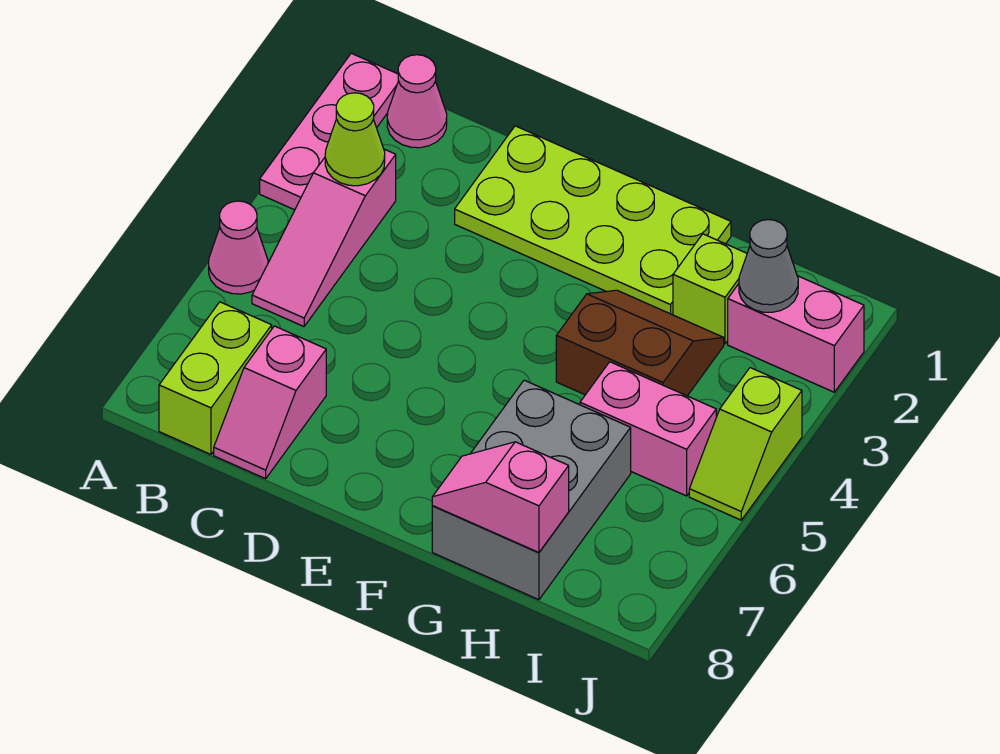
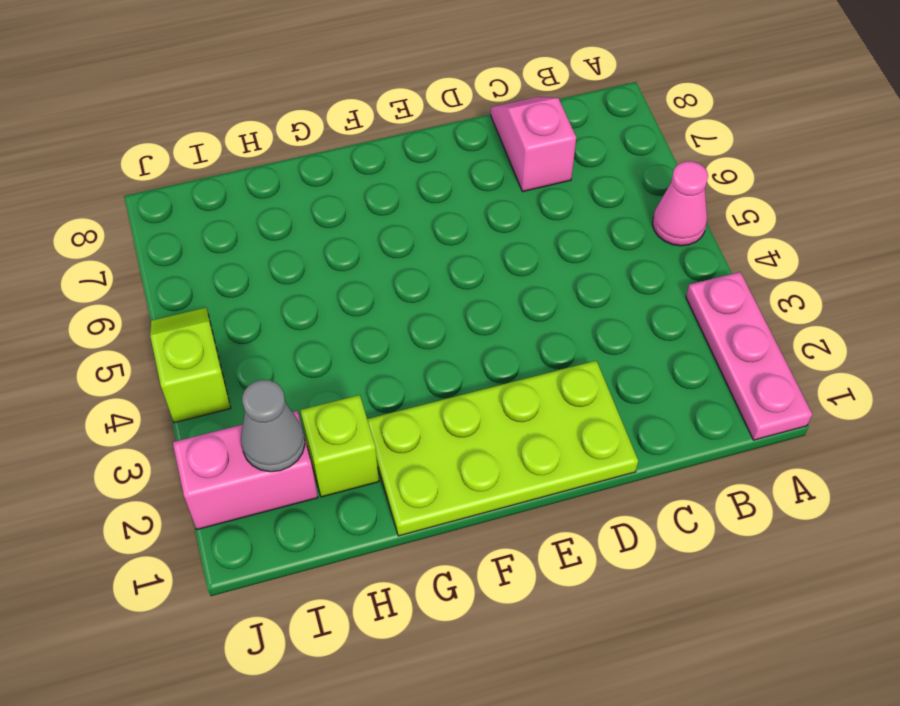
none -> pink cone B1 level 1
none -> pink slope B3:B5 level 1 top 3
none -> lime brick B7:B8 level 1

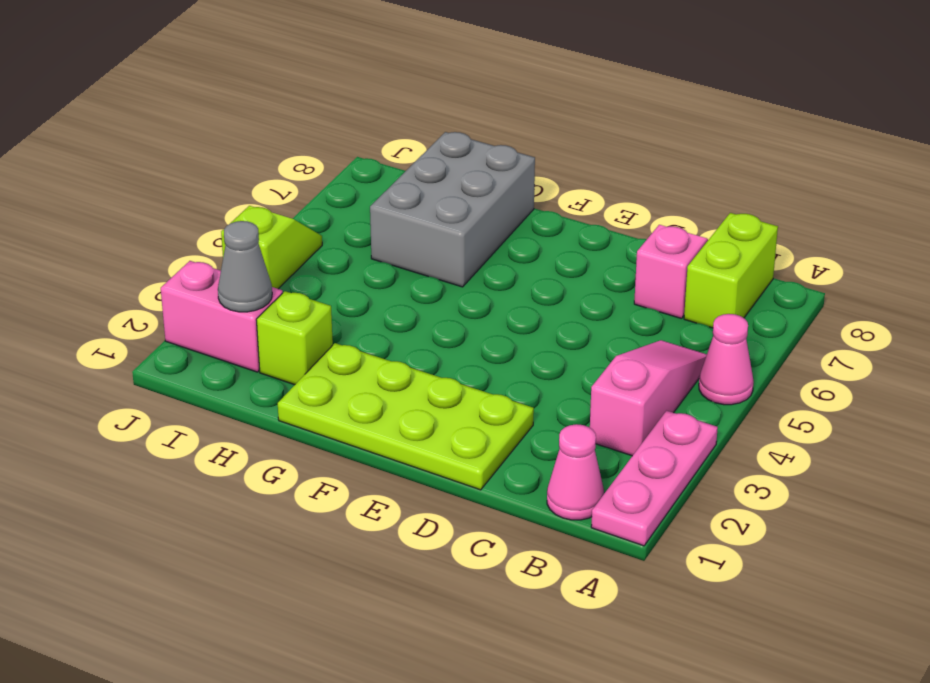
none -> brown slope G3:H4 level 1 top 4
none -> pink brick H5:I5 level 1
none -> lime cone B3 level 2

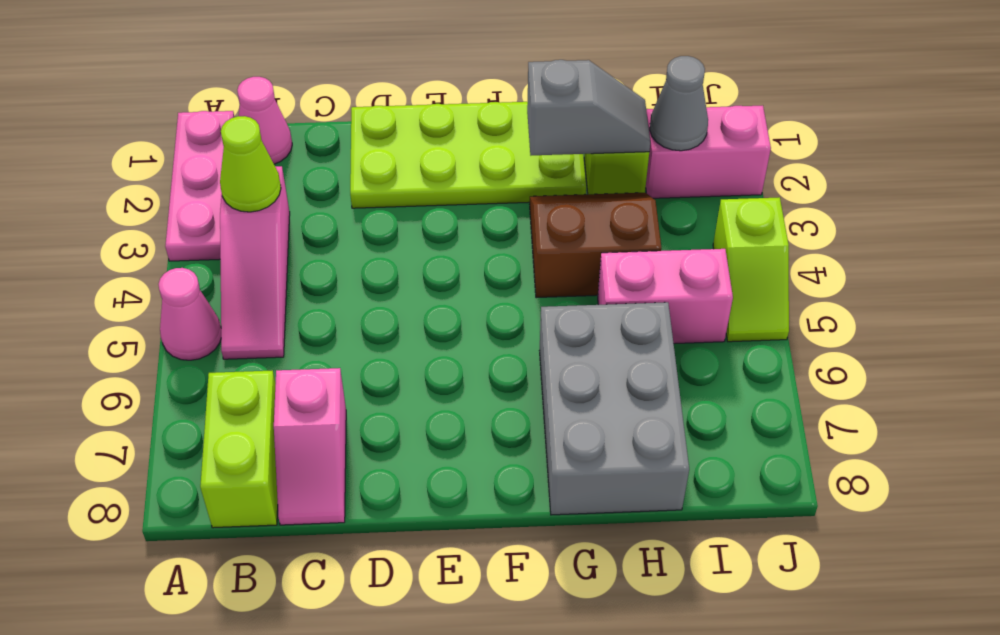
grey slope G2:H2 level 2 top G -> none
none -> pink slope G8:H8 level 2 top H

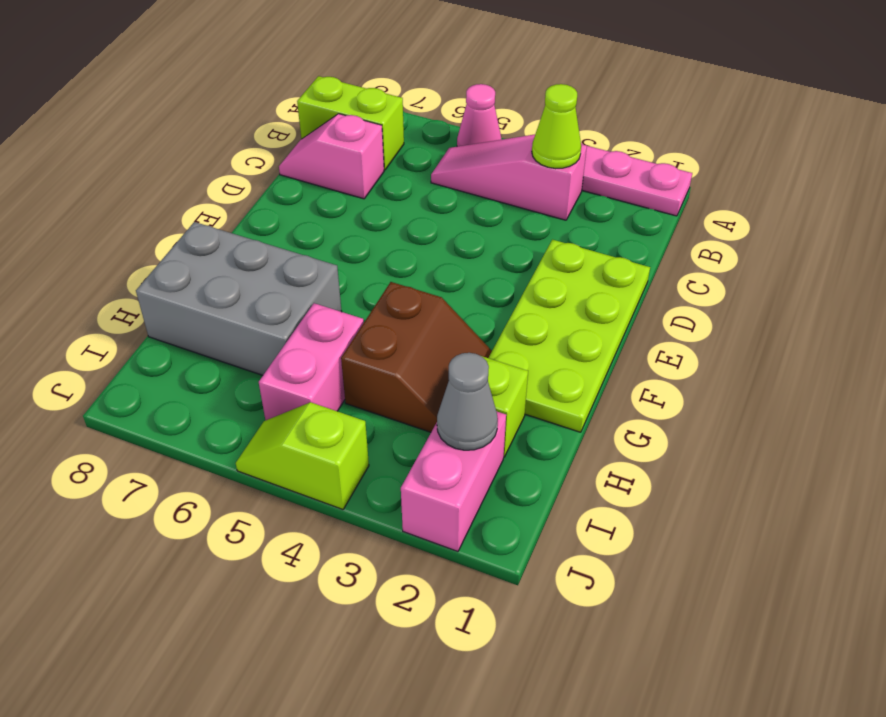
none -> pink cone B1 level 1
none -> pink slope G8:H8 level 2 top H

